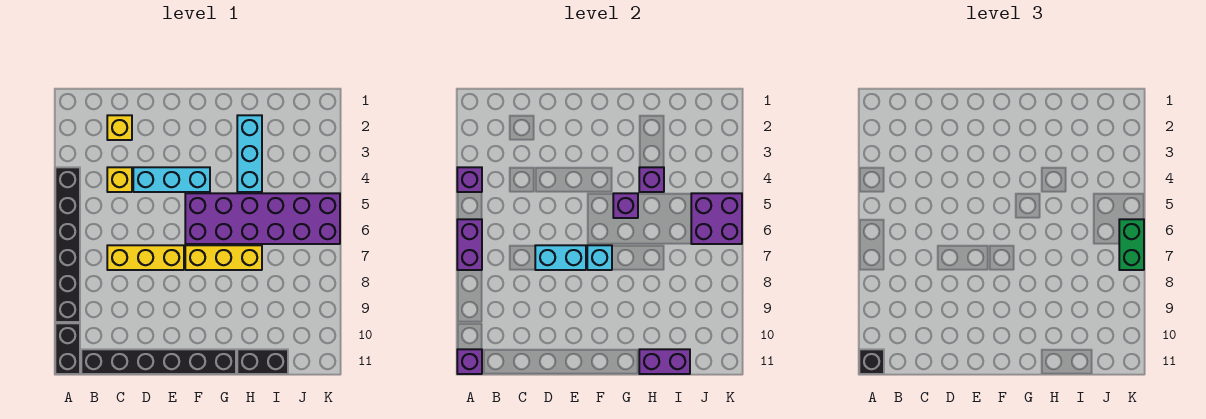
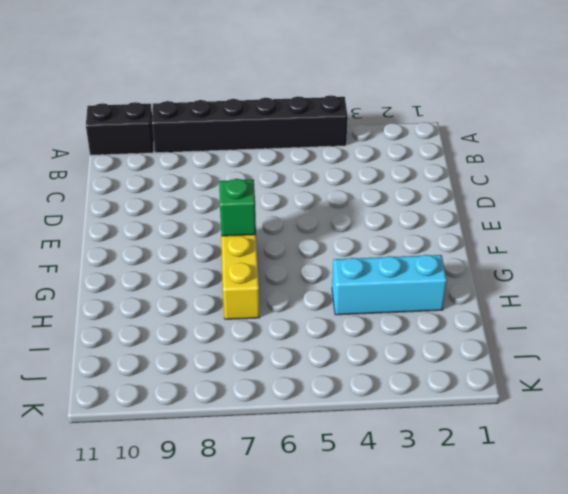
green brick F7 level 2 -> cyan brick F7 level 2
none -> black brick B11:G11 level 1
none -> yellow brick C2 level 1
none -> yellow brick C4 level 1

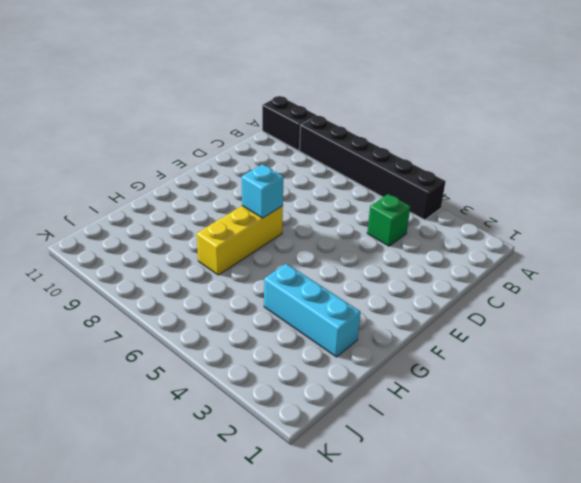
green brick C4 level 1 -> yellow brick C4 level 1
none -> black brick B11:G11 level 1
none -> yellow brick C2 level 1
none -> yellow brick C7:E7 level 1

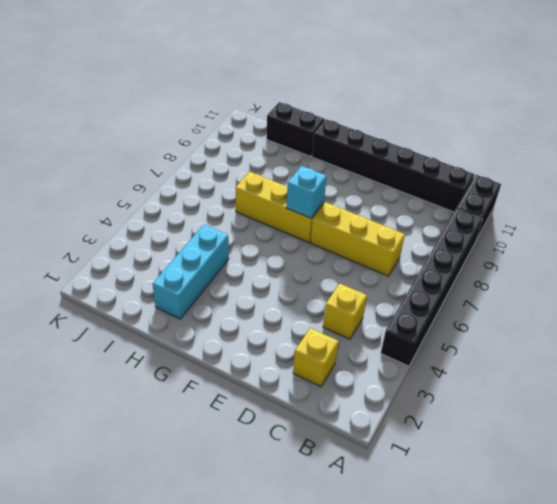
none -> cyan brick D4:F4 level 1
none -> purple brick F5:K6 level 1
none -> purple brick A4 level 2

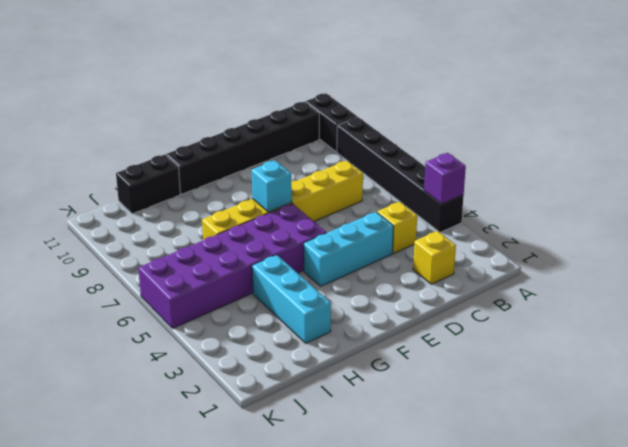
none -> purple brick A6:A7 level 2
none -> purple brick A11 level 2
none -> cyan brick D7:E7 level 2

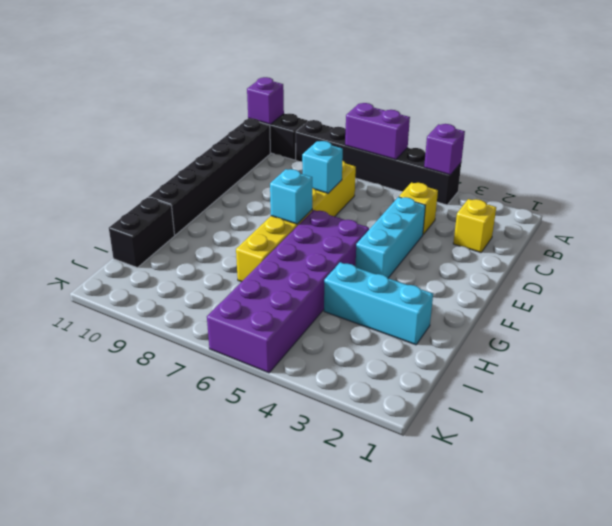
cyan brick D7 level 2 -> cyan brick D7:E7 level 2
none -> purple brick G5 level 2
none -> purple brick H4 level 2
none -> purple brick H11:I11 level 2

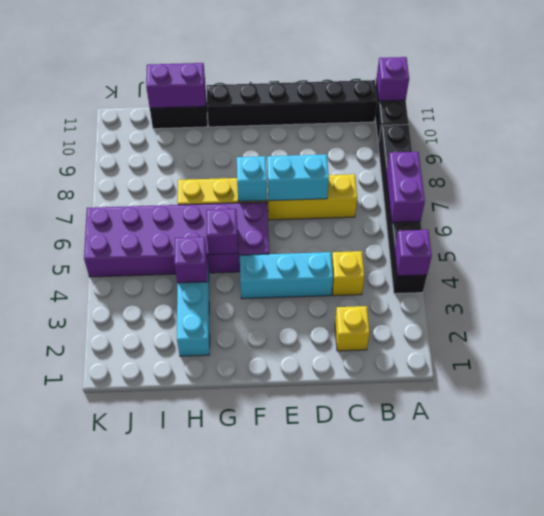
none -> purple brick J5:K6 level 2
none -> black brick A11 level 3
none -> green brick K6:K7 level 3

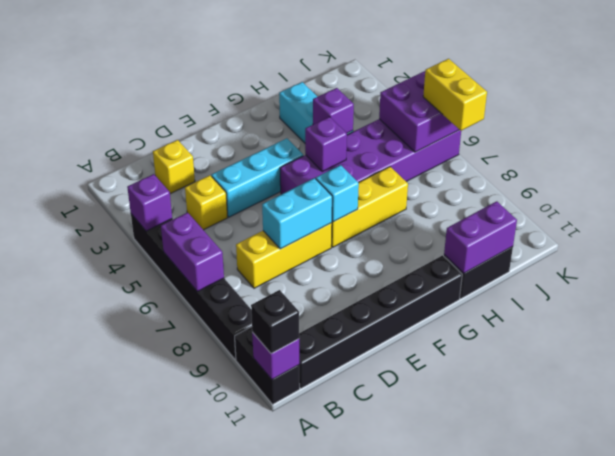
yellow brick K6:K7 level 3 -> green brick K6:K7 level 3

